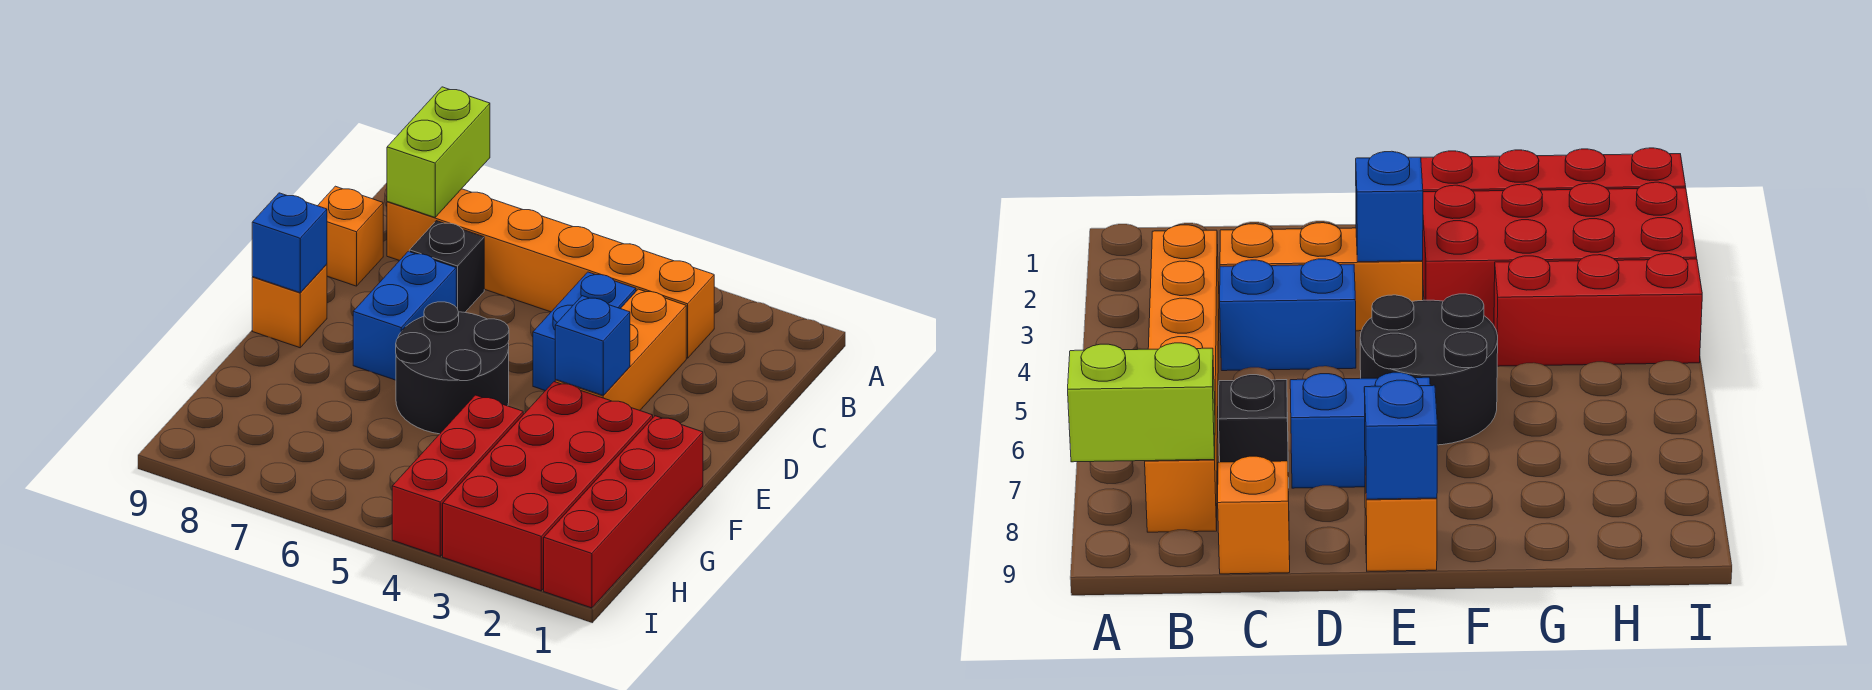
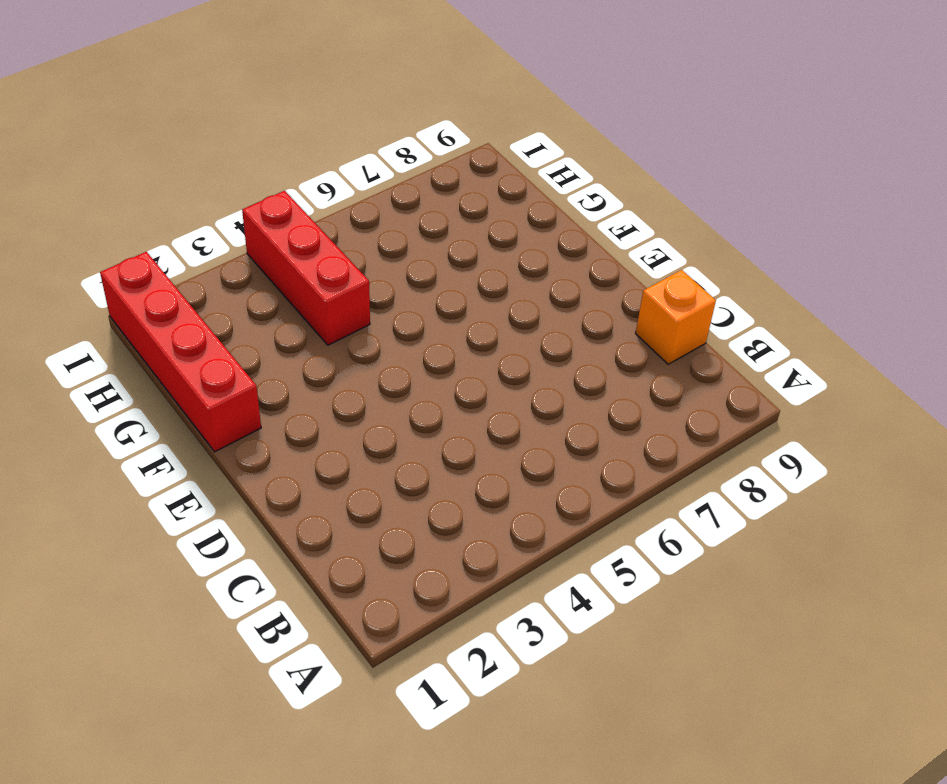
none -> orange brick B3:B8 level 1
none -> orange brick C3:E3 level 1
none -> blue brick C4:D4 level 1

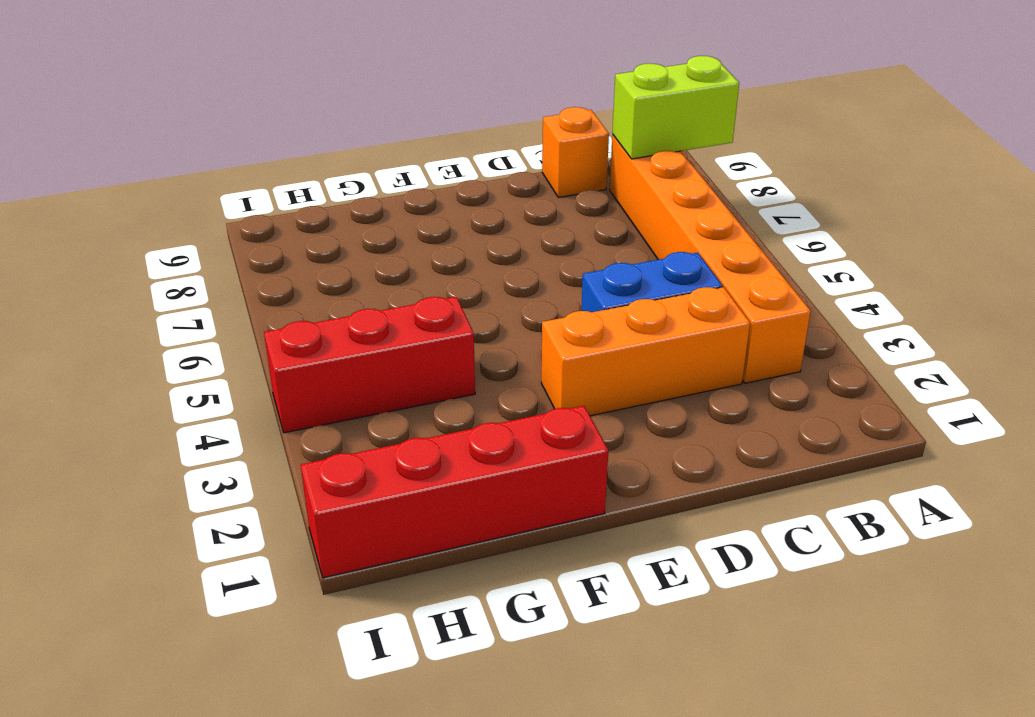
none -> black brick C7 level 1
none -> blue brick D7:E7 level 1
none -> black round brick E5:F6 level 1

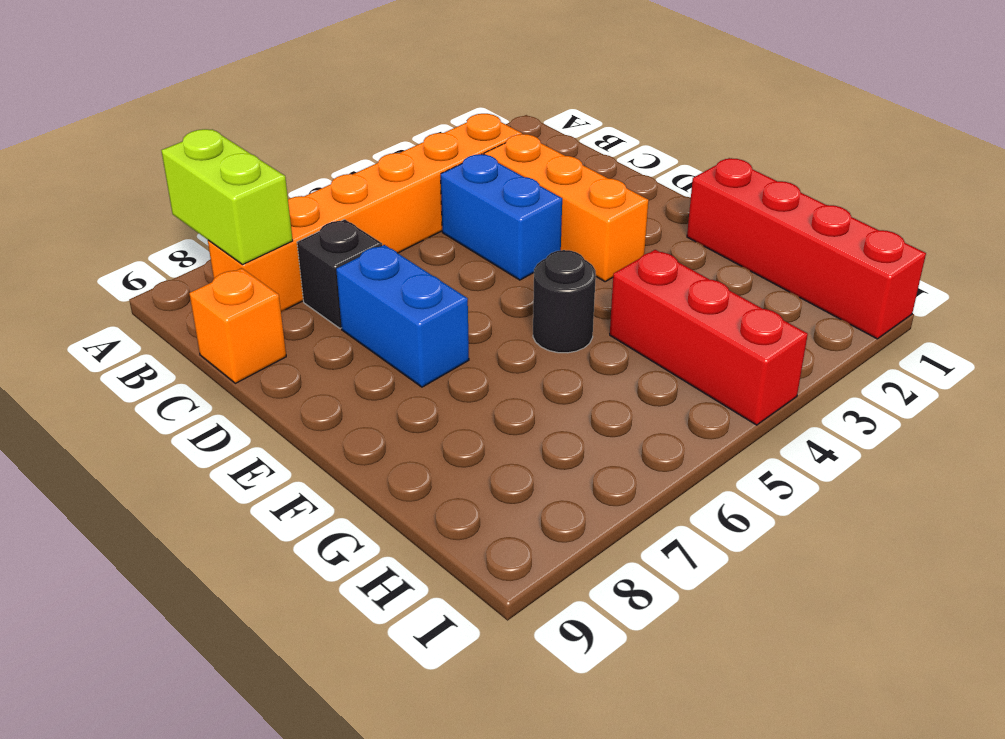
black round brick F5 level 1 -> black round brick E5:F6 level 1
none -> orange brick E9 level 1
none -> red brick F2:I3 level 1
none -> blue brick E3 level 2

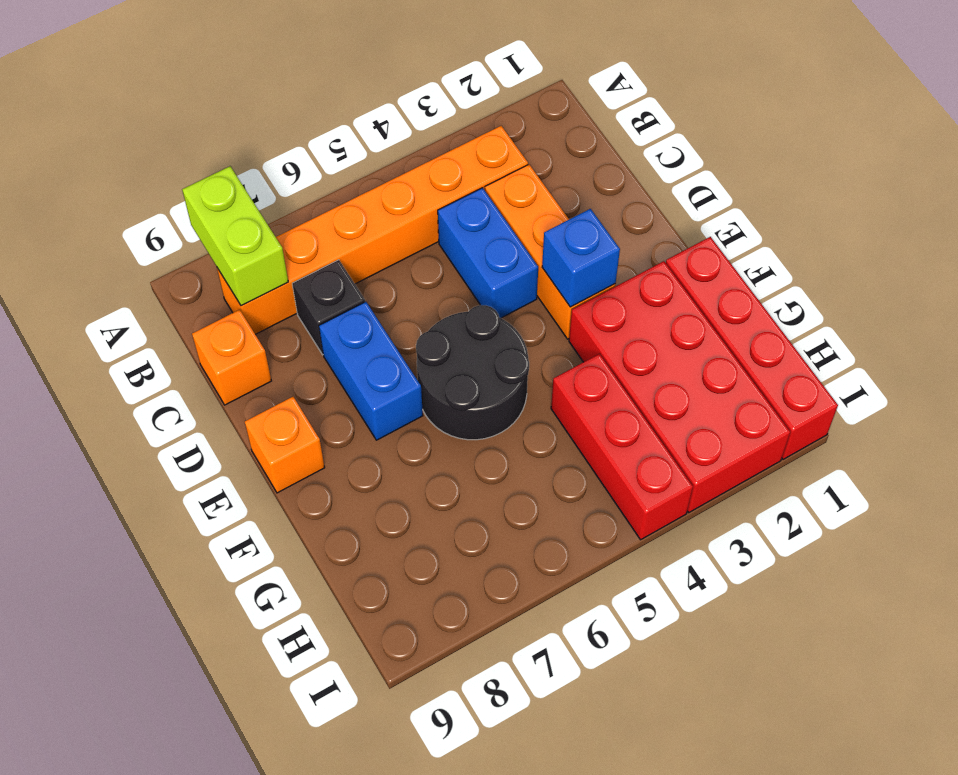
none -> blue brick E9 level 2

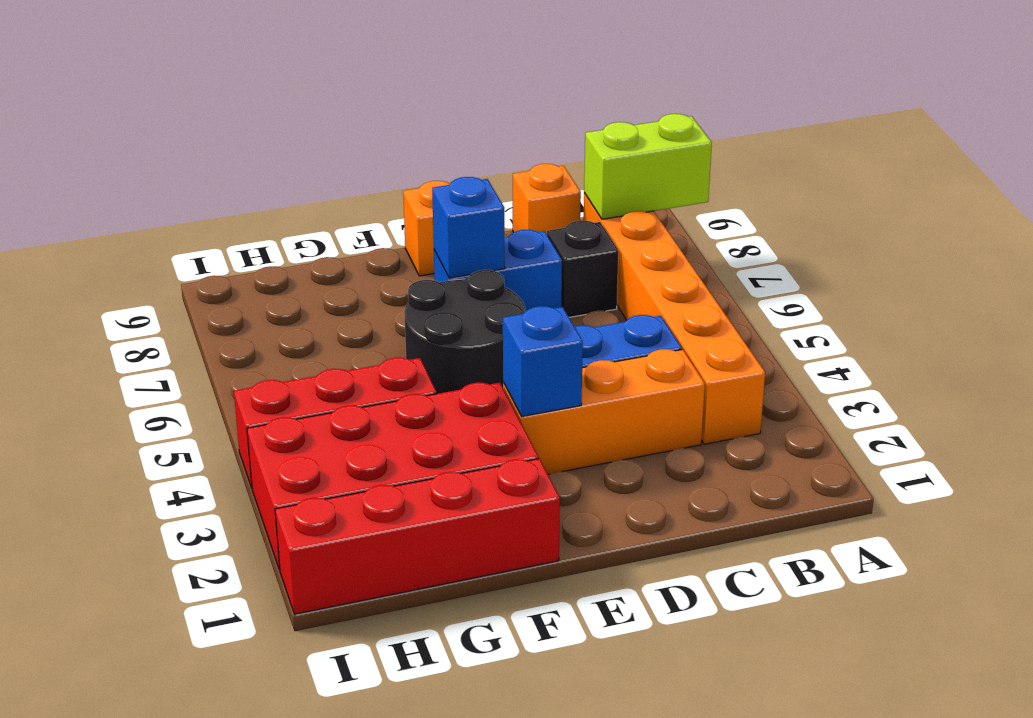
blue brick E7 level 2 -> blue brick E9 level 2

